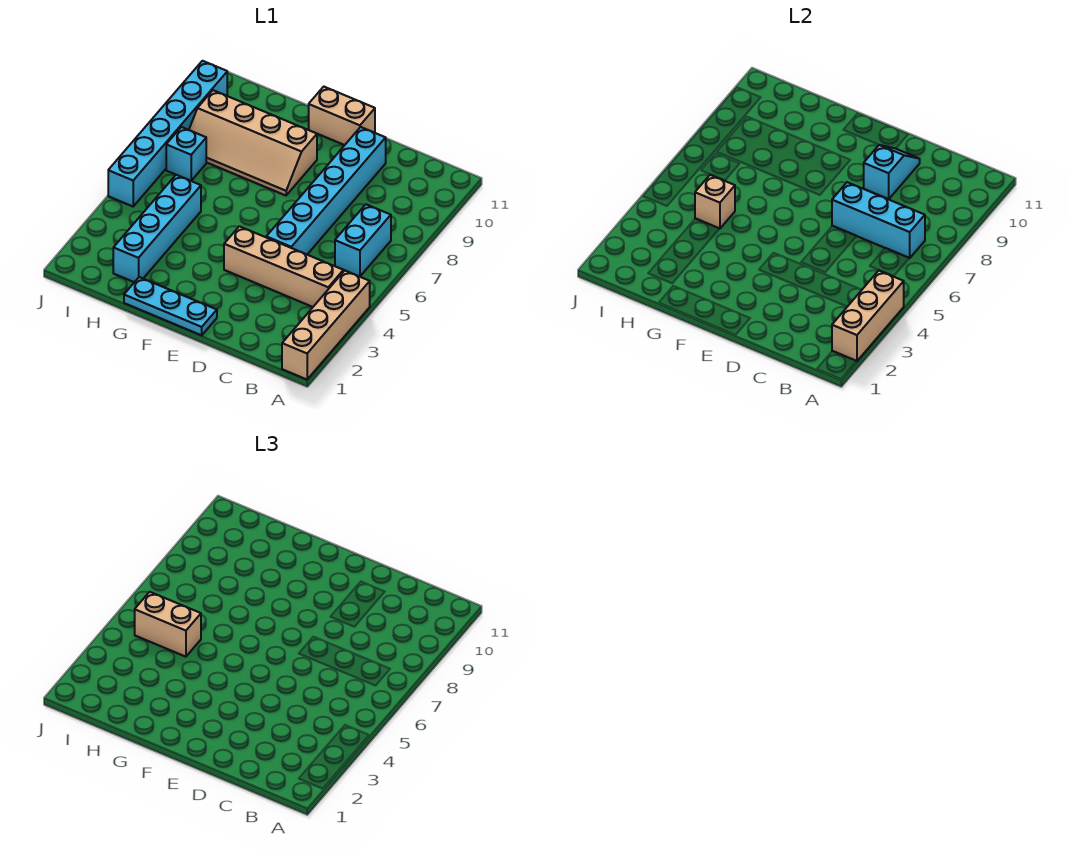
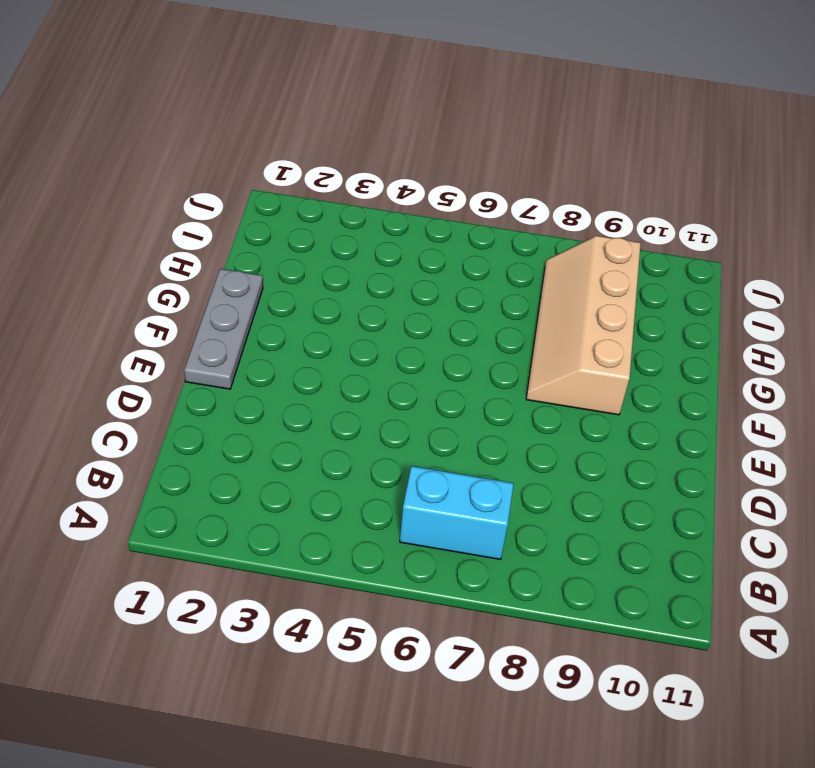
grey plate E1:G1 level 1 -> cyan plate E1:G1 level 1
none -> tan brick A1:A4 level 1
none -> tan brick B4:E4 level 1
none -> cyan brick D5:D10 level 1

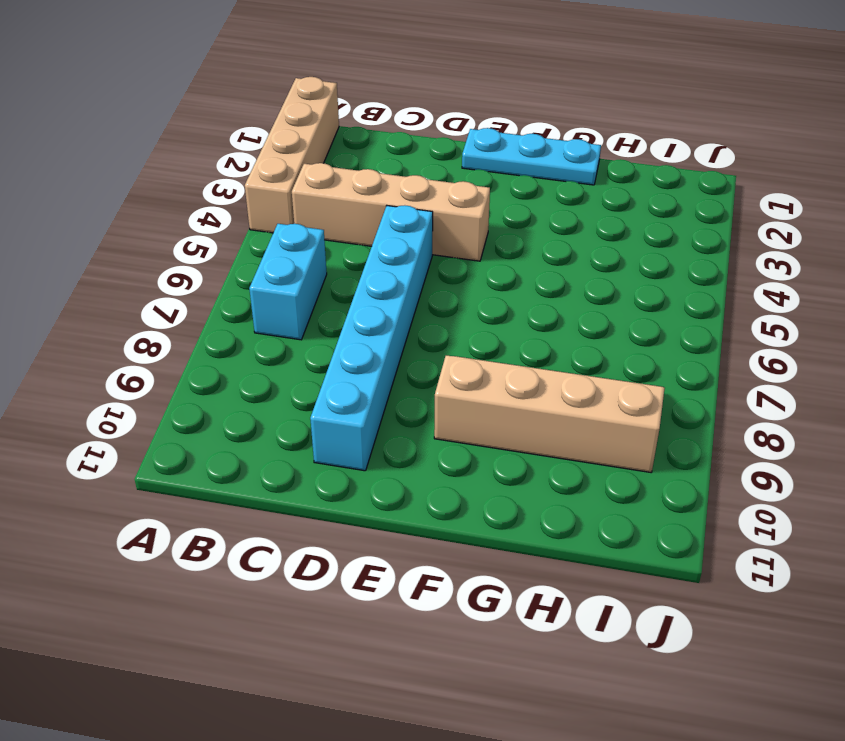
none -> tan brick E11:F11 level 1
none -> cyan brick H2:H5 level 1
none -> cyan brick I7 level 1

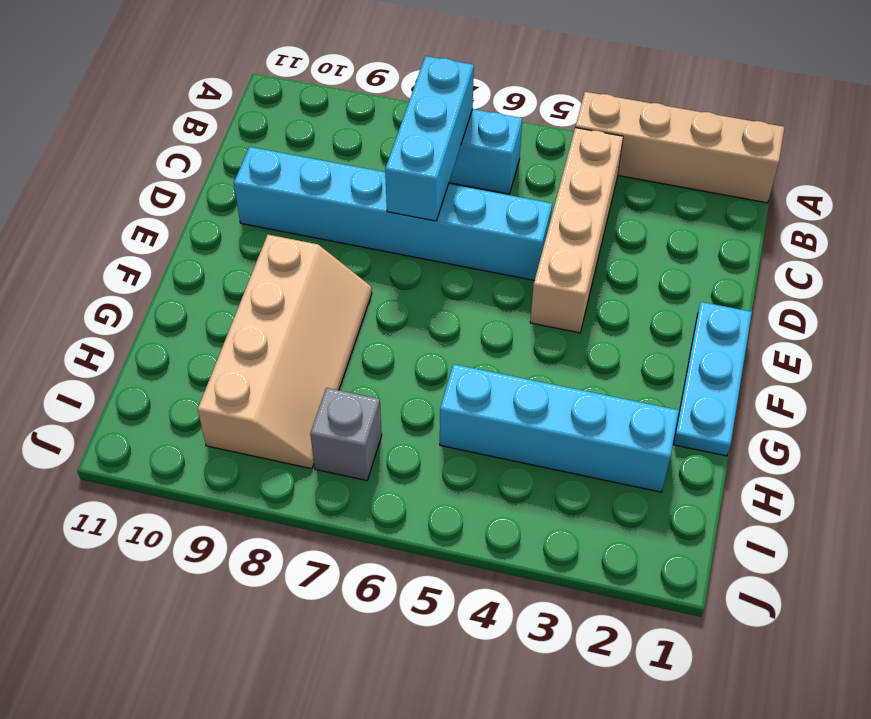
grey brick I7 level 1 -> cyan brick I7 level 1
none -> tan brick E11:F11 level 1
none -> cyan brick J5:J10 level 1
none -> tan brick A2:A4 level 2

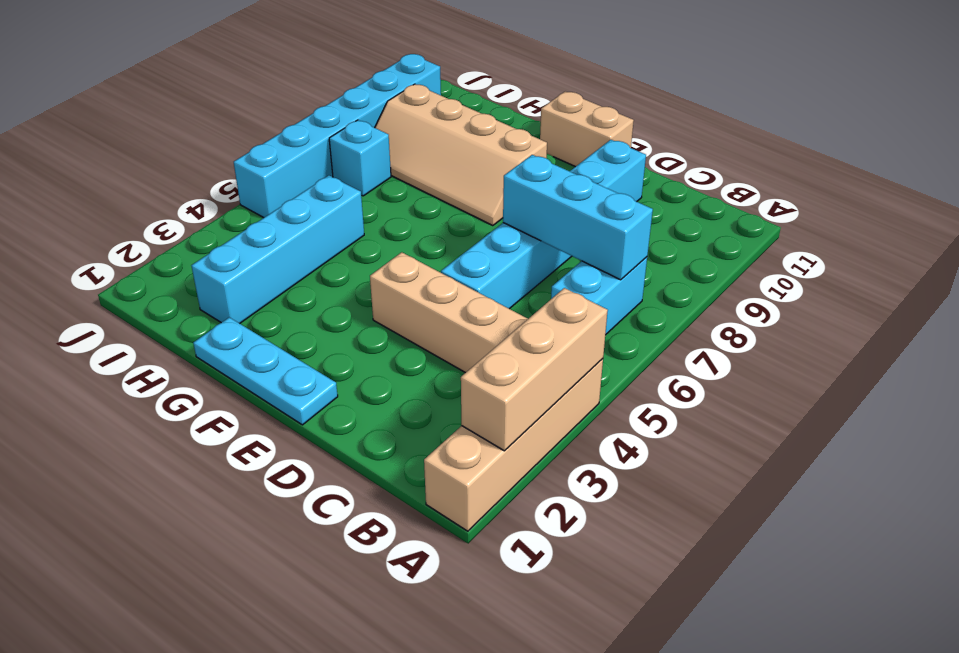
none -> cyan slope D9:D10 level 2 top 9
none -> tan brick H5 level 2
none -> tan brick H5:I5 level 3

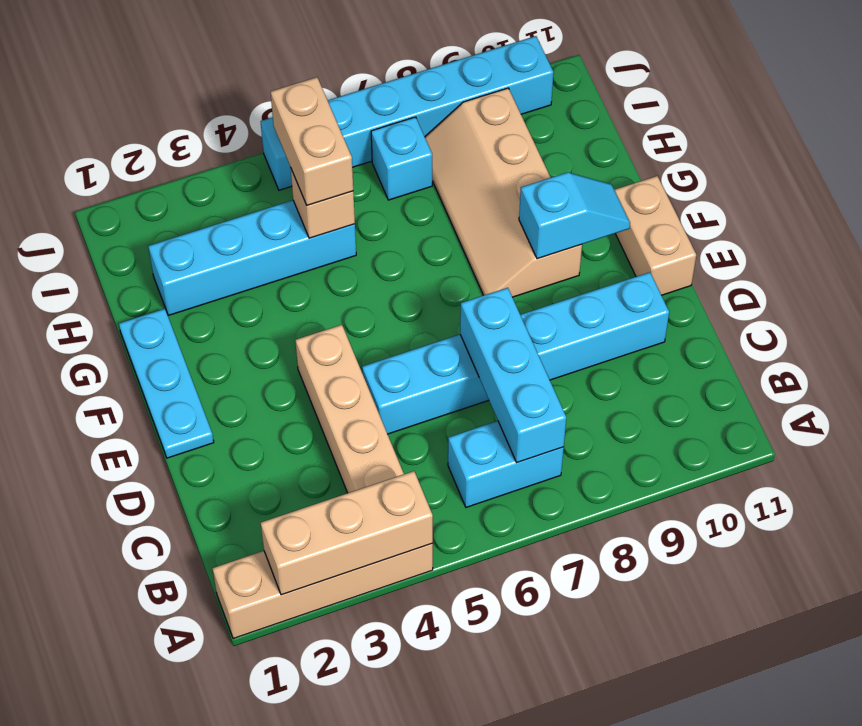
cyan slope F9:F10 level 2 top 9 -> cyan slope D9:D10 level 2 top 9

